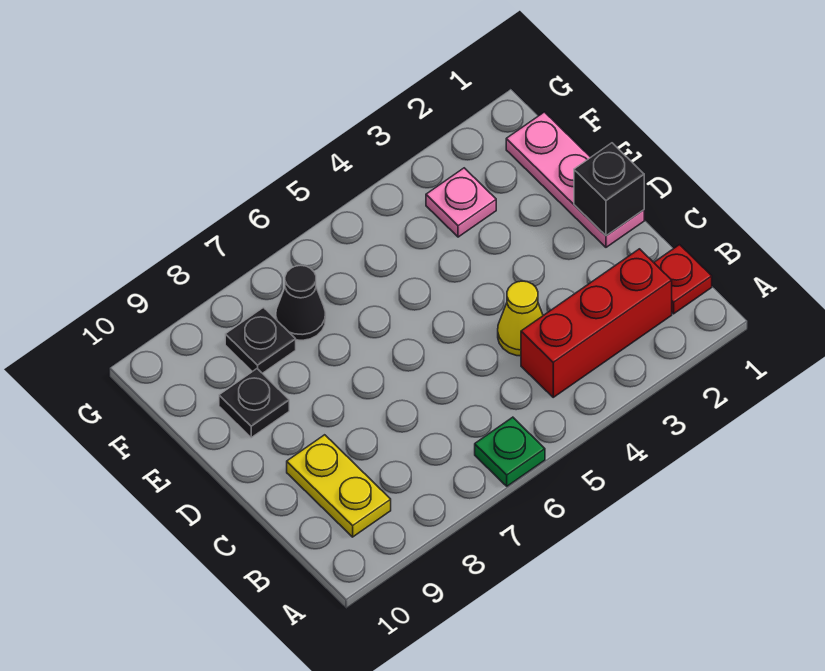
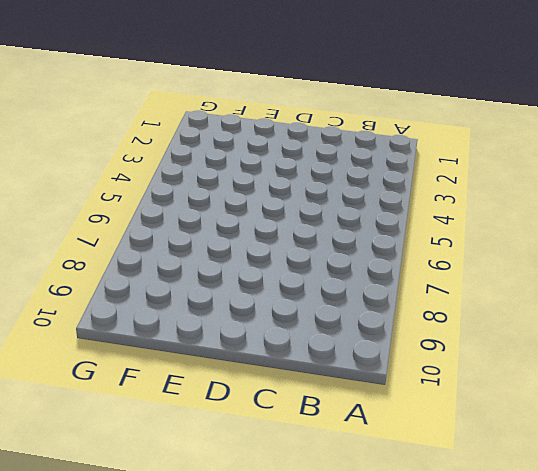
none -> green plate A6 level 1
none -> red plate B1 level 1

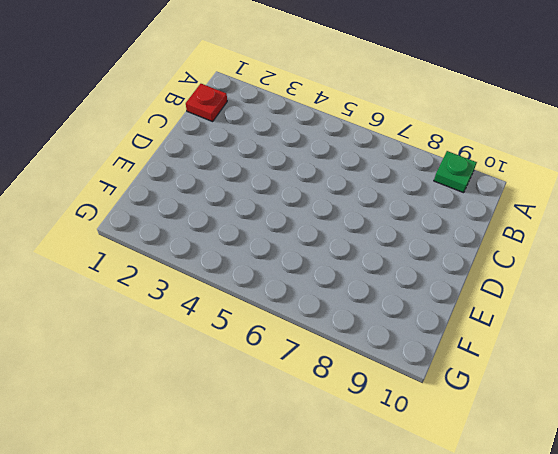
green plate A9 level 1 -> green plate A6 level 1
none -> red brick B2:B4 level 1
none -> yellow plate B9:C9 level 1

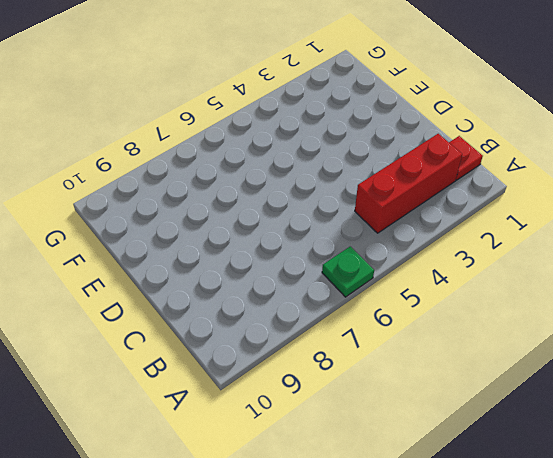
none -> yellow plate B9:C9 level 1
none -> yellow cone C4 level 1

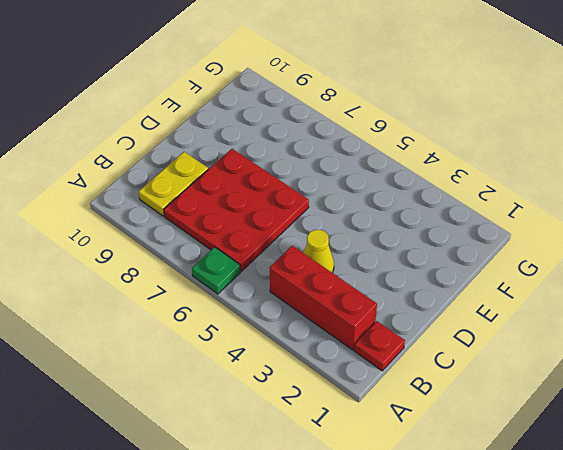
red plate B6:D8 level 1 -> none
none -> pink plate D1:F1 level 1
none -> black plate E9 level 1

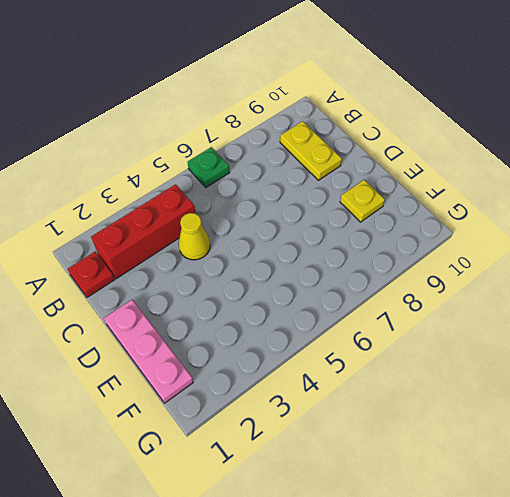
yellow plate E9 level 1 -> black plate E9 level 1
none -> pink plate F3 level 1
none -> black cone F7 level 1

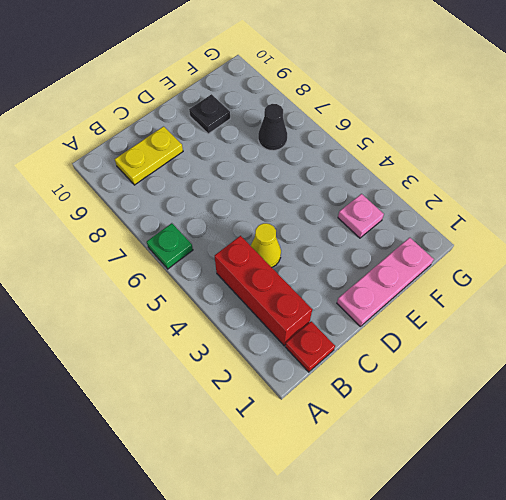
none -> black plate F8 level 1
none -> black brick D1 level 2

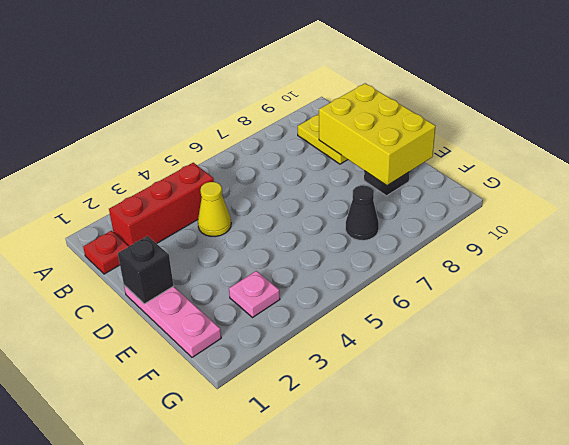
yellow brick C9:E10 level 2 -> none
none -> green plate A6 level 1
none -> black plate F8 level 1

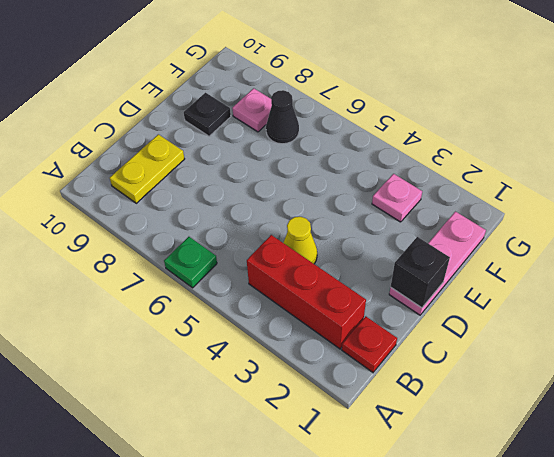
pink plate F8 level 1 -> black plate F8 level 1

